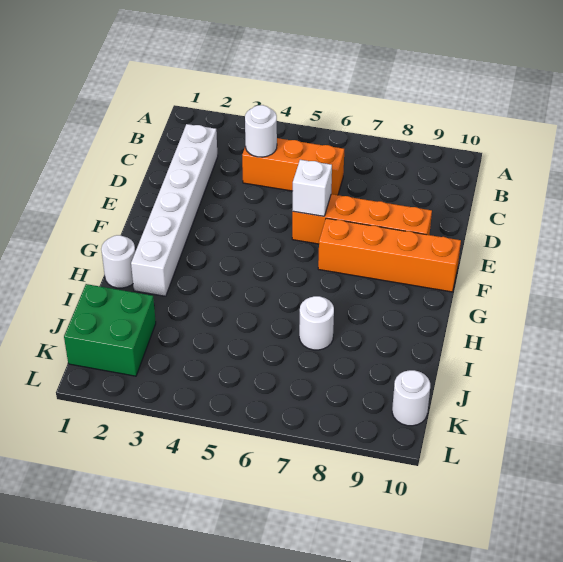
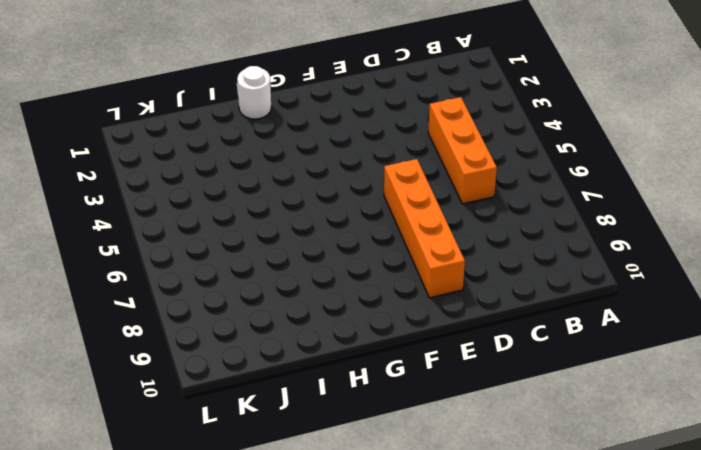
none -> white brick C2:H2 level 1
none -> orange brick F7:F10 level 1

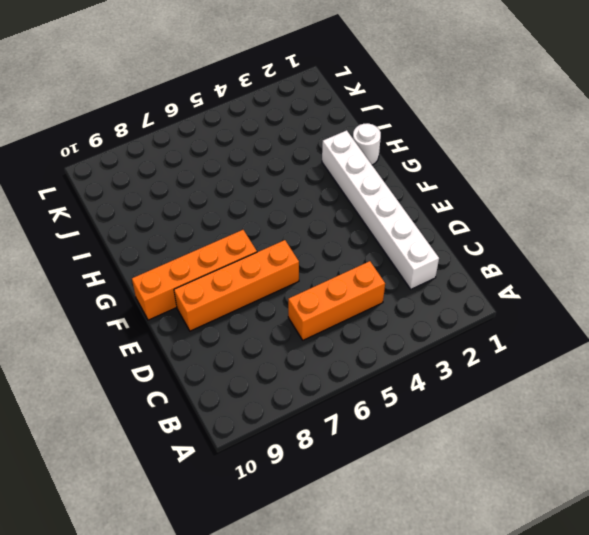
none -> white round brick I7 level 1
none -> green brick J1:K2 level 1

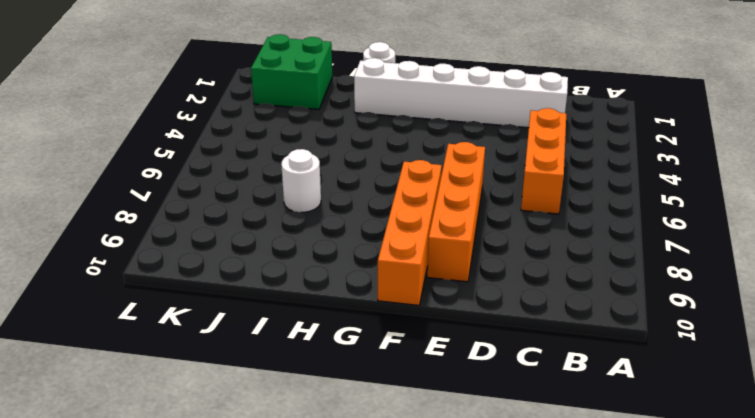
none -> white round brick K10 level 1
none -> white round brick C4 level 2

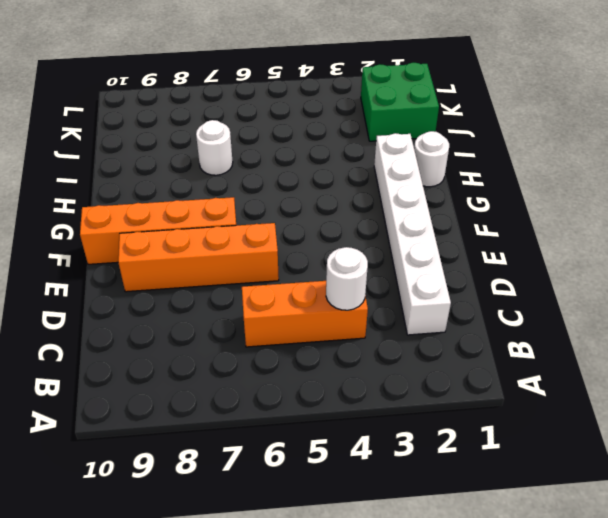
none -> white round brick K10 level 1
none -> white brick E6 level 2

